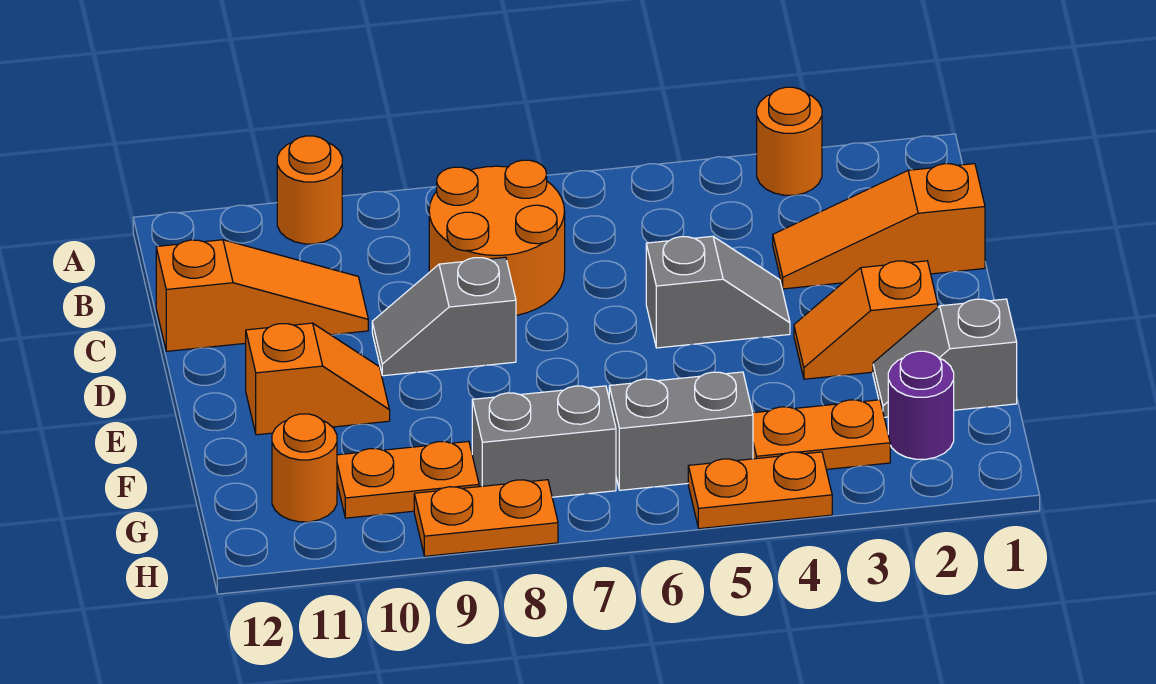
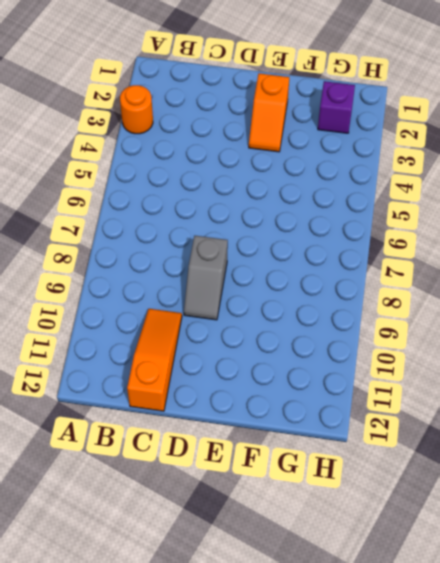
purple brick G2 level 1 -> purple round brick G2 level 1
none -> orange round brick A10 level 1
none -> orange round brick B7:C8 level 1
none -> orange slope C1:C3 level 1 top 1

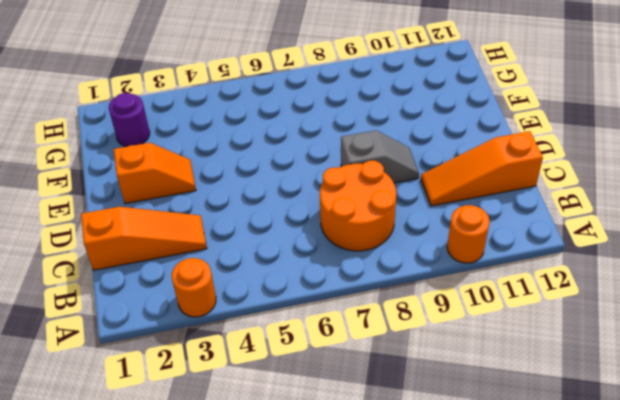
none -> grey slope D4:D5 level 1 top 5
none -> orange slope E10:E11 level 1 top 11
none -> grey slope F1:F2 level 1 top 1

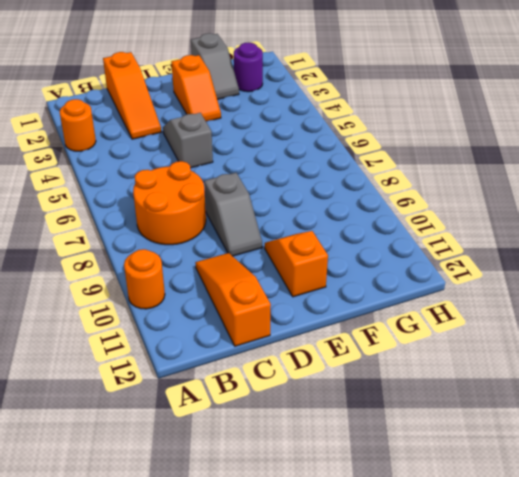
none -> orange plate G3:G4 level 1
none -> grey brick G5:G6 level 1
none -> grey brick G7:G8 level 1

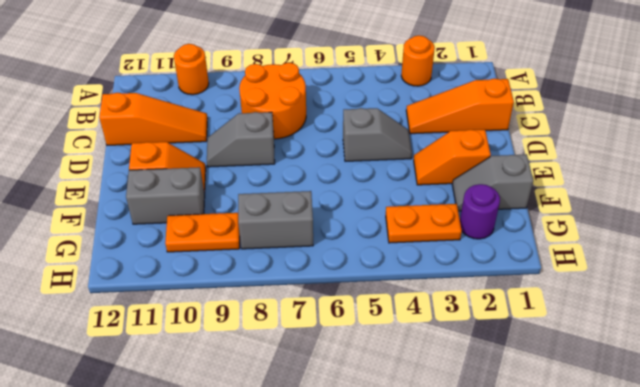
grey brick F10:F11 level 1 -> grey brick G5:G6 level 1
none -> orange round brick G11 level 1
none -> orange plate H4:H5 level 1
none -> orange plate H8:H9 level 1

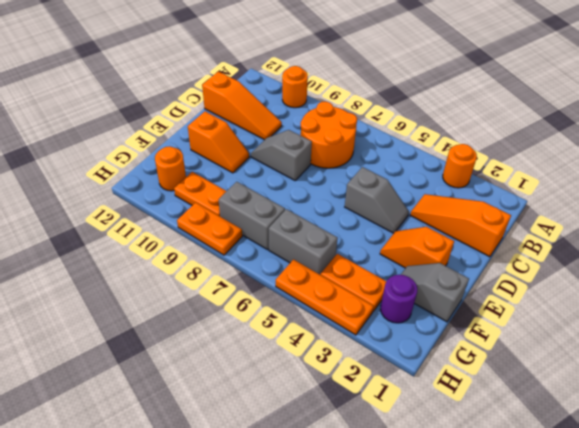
orange plate H3:H5 level 1 -> orange plate H4:H5 level 1

